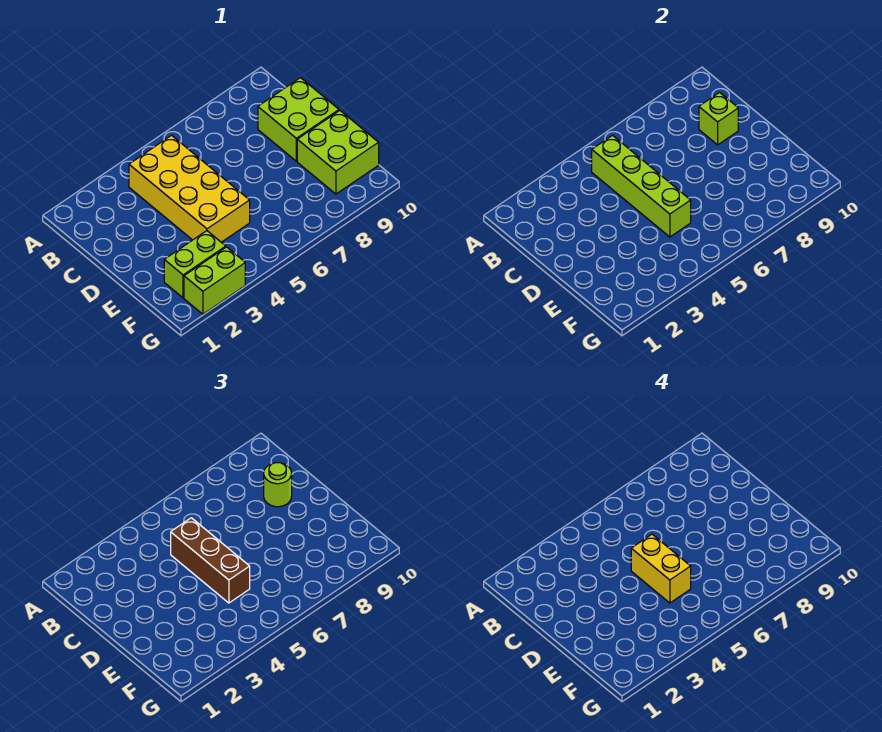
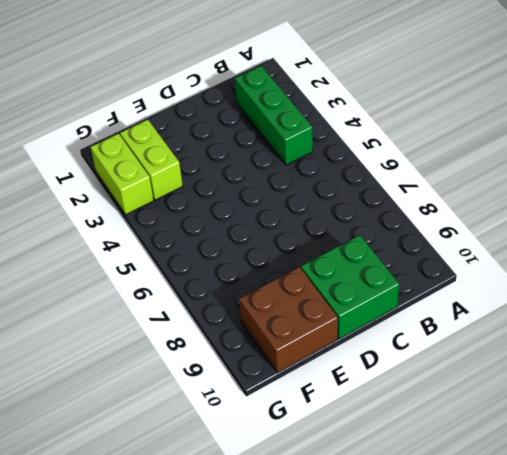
green brick B2:B4 level 1 -> yellow brick B4:E5 level 1
green brick C9:D10 level 1 -> lime brick C9:D10 level 1
brown brick E9:F10 level 1 -> lime brick E9:F10 level 1
none -> lime brick B5:E5 level 2
none -> lime brick C9 level 2

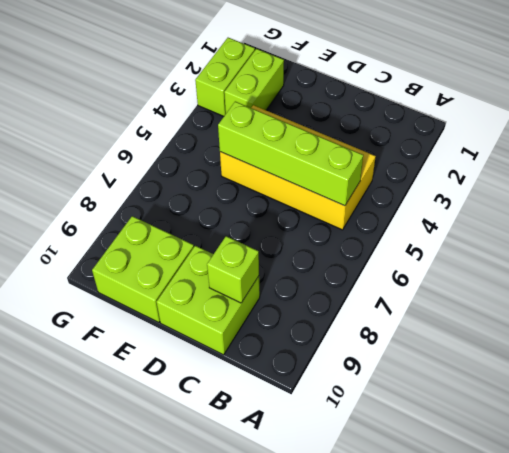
none -> brown brick C5:E5 level 3
none -> lime round brick C9 level 3

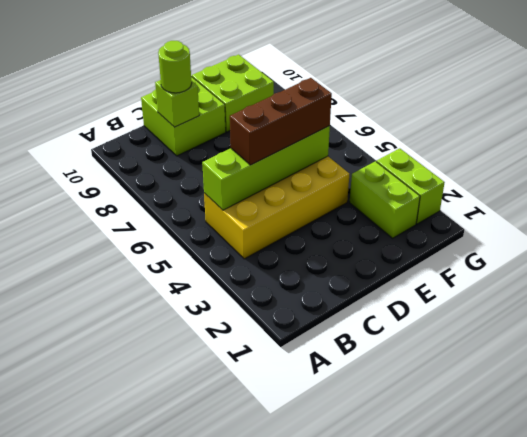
none -> yellow brick D5:E5 level 4

